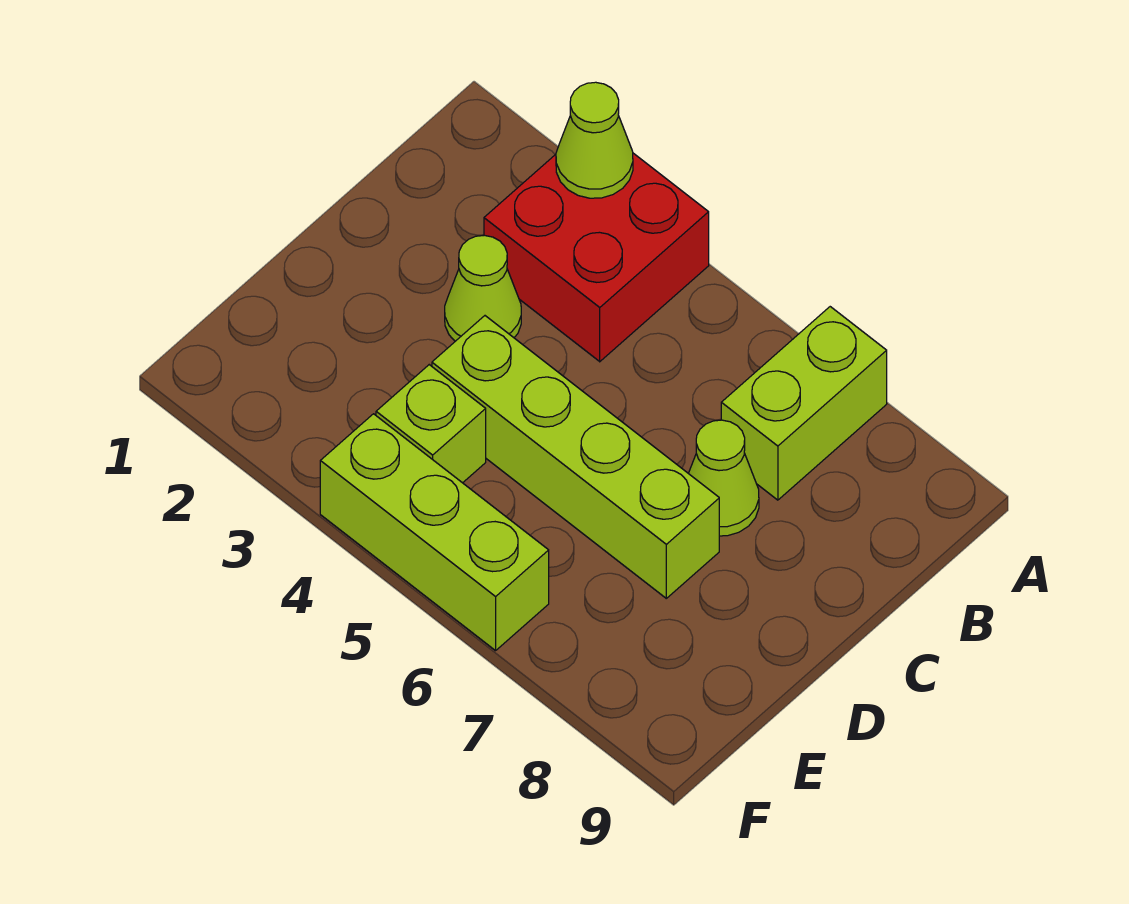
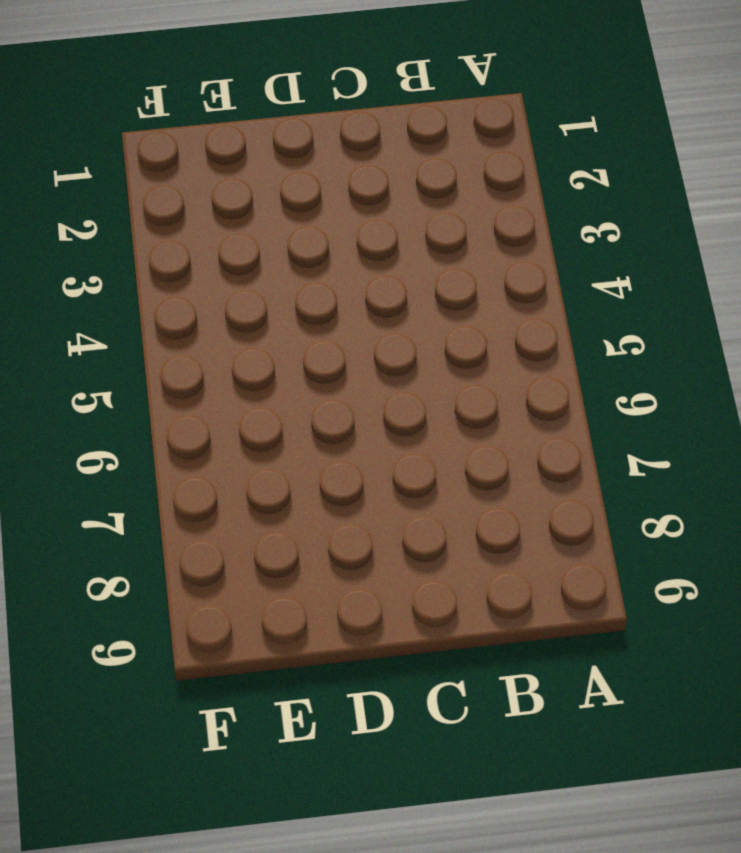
none -> red brick A3:B4 level 1
none -> lime brick A7:B7 level 1

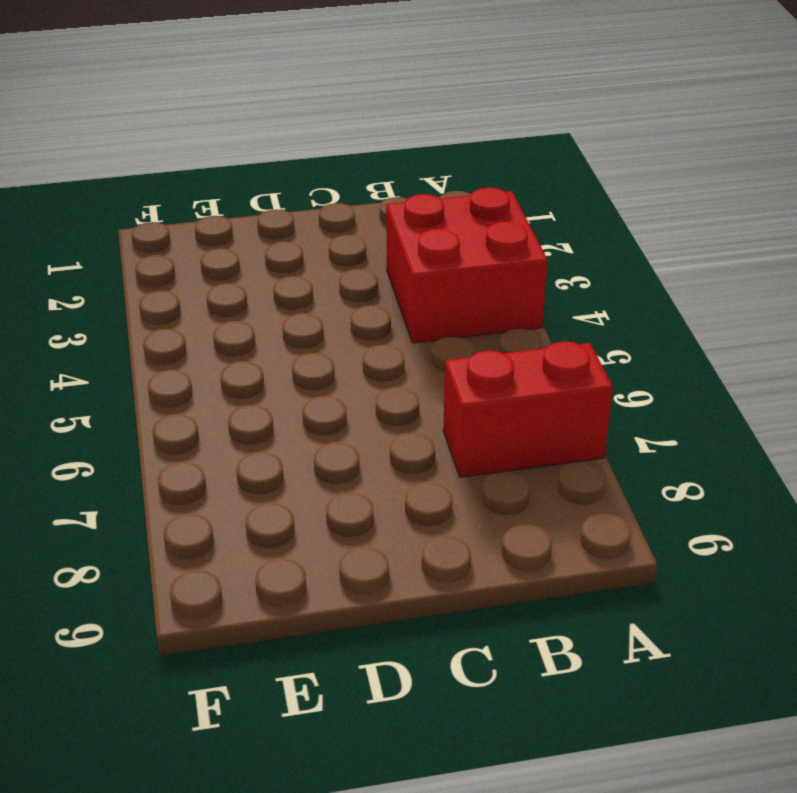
red brick A7:B7 level 1 -> lime brick A7:B7 level 1
none -> lime cone C3 level 1
none -> lime cone C7 level 1

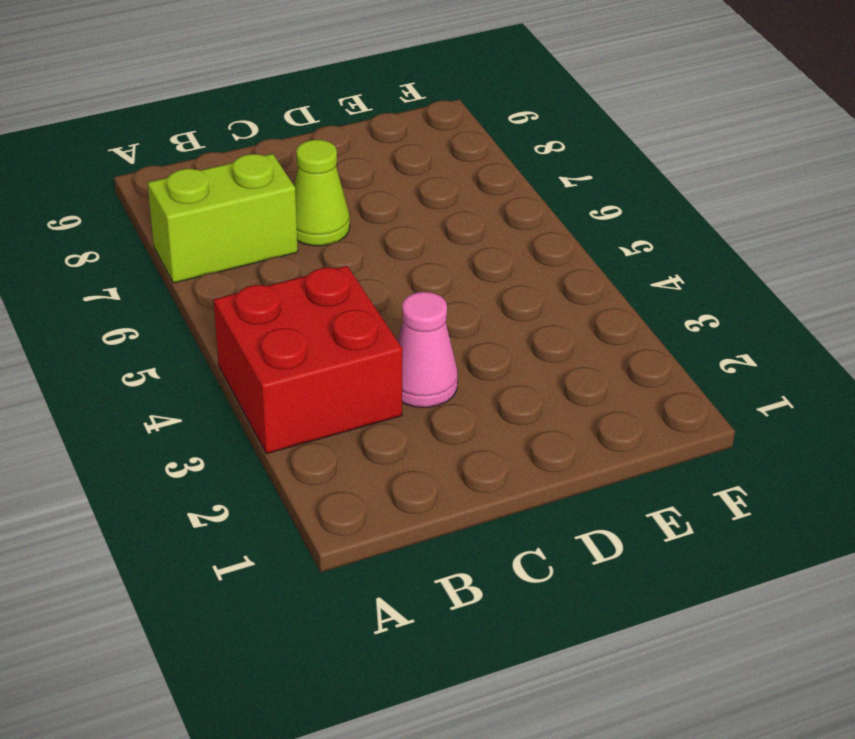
pink cone C3 level 1 -> lime cone C3 level 1
none -> lime brick D4:D7 level 1
none -> lime brick E4 level 1

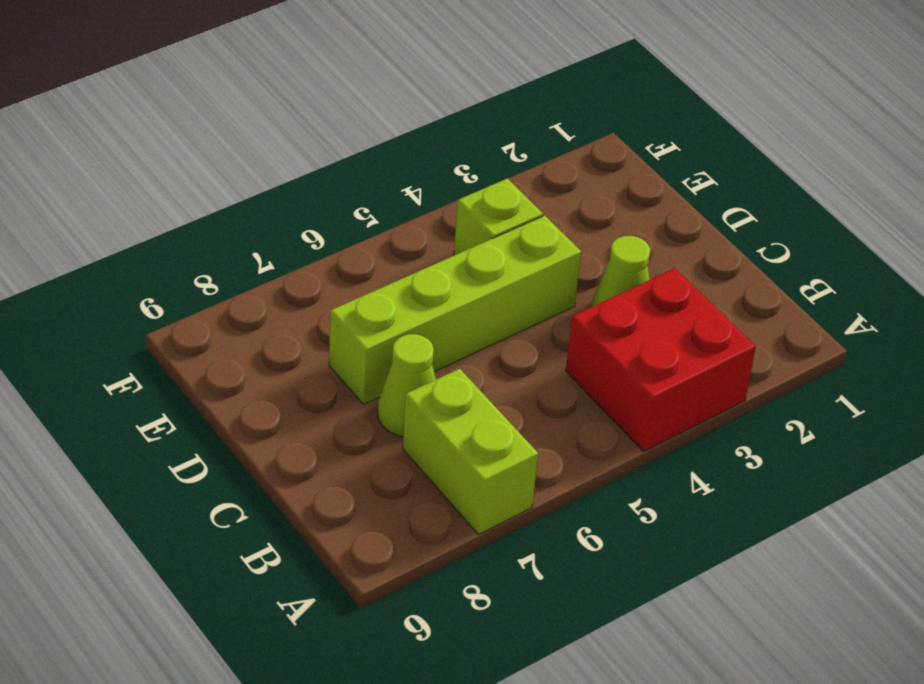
none -> lime brick F4:F6 level 1
none -> lime cone A3 level 2

